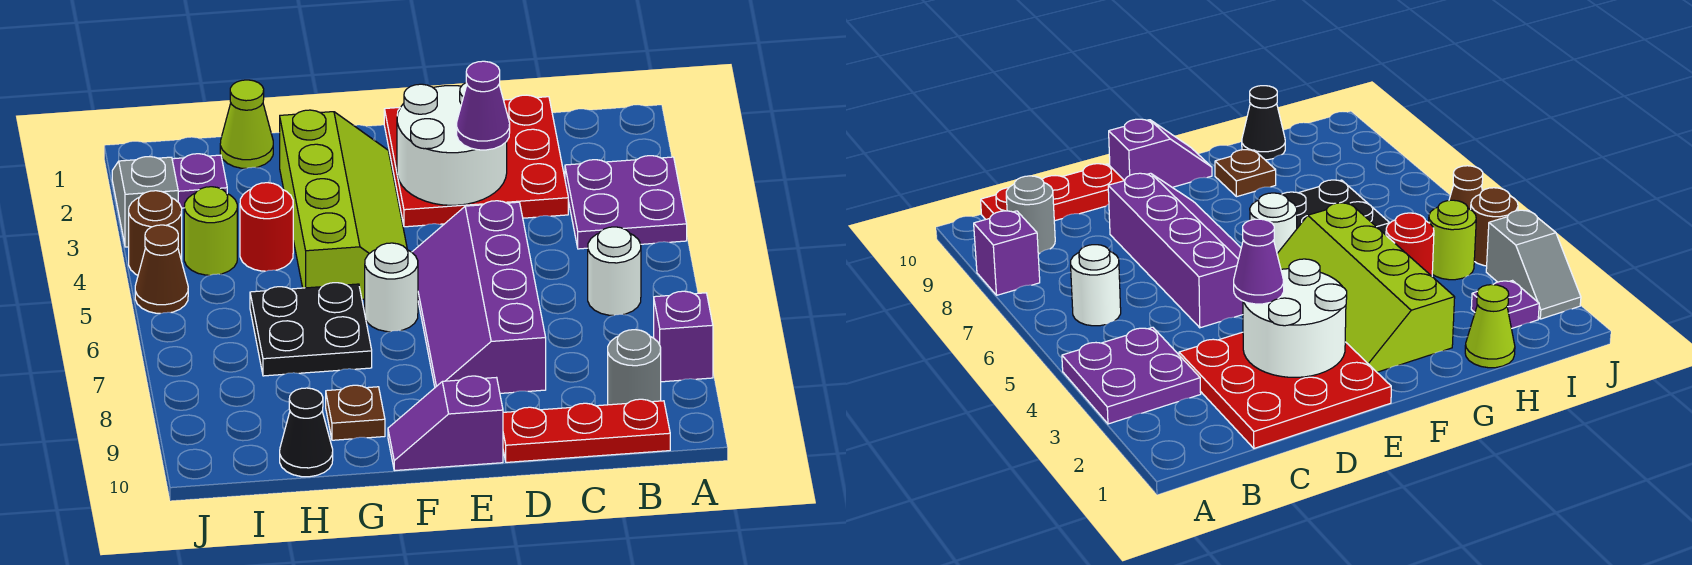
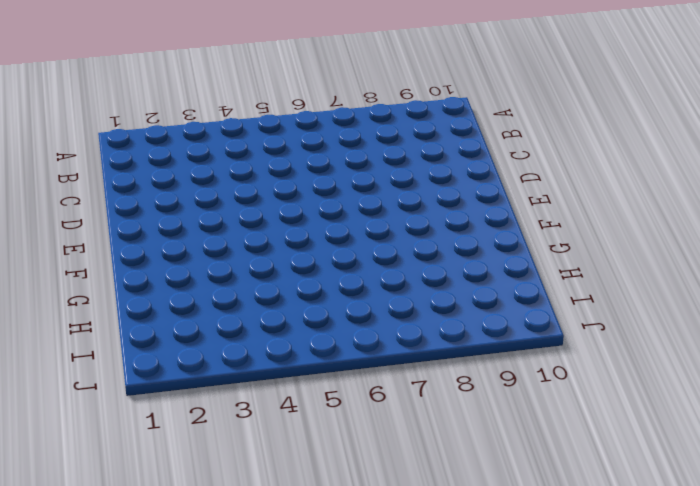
none -> purple plate A3:B4 level 1
none -> purple brick A8 level 1
none -> white round brick B6 level 1

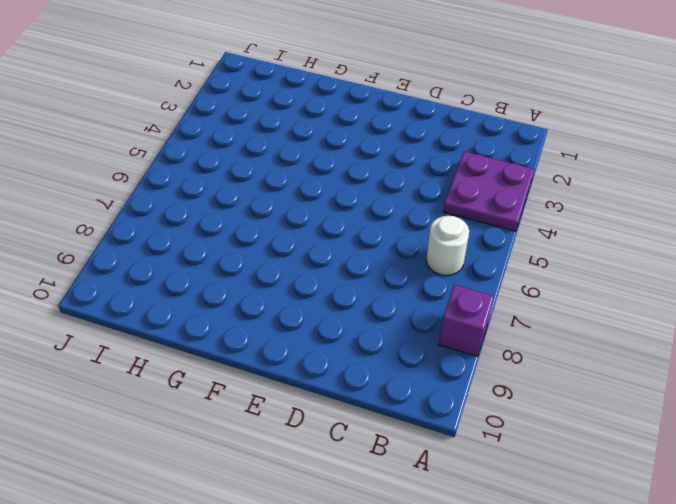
none -> grey round brick B9 level 1
none -> red plate B10:D10 level 1
none -> red plate C1:E3 level 1

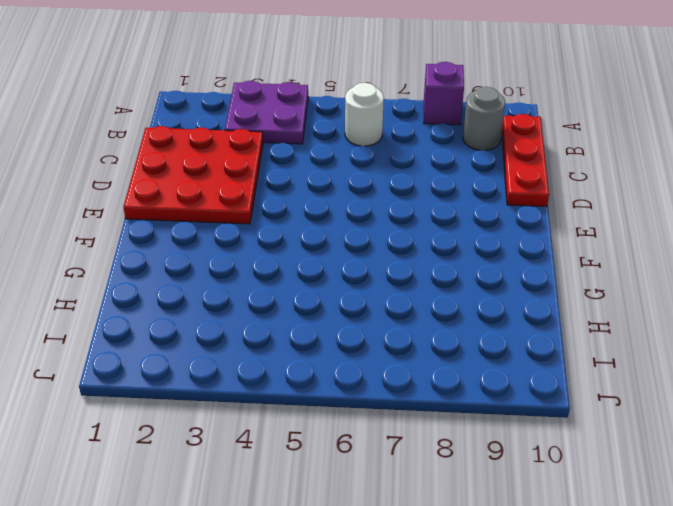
none -> purple slope D5:E8 level 1 top D
none -> purple slope E10:F10 level 1 top E
none -> lime slope F2:G5 level 1 top G

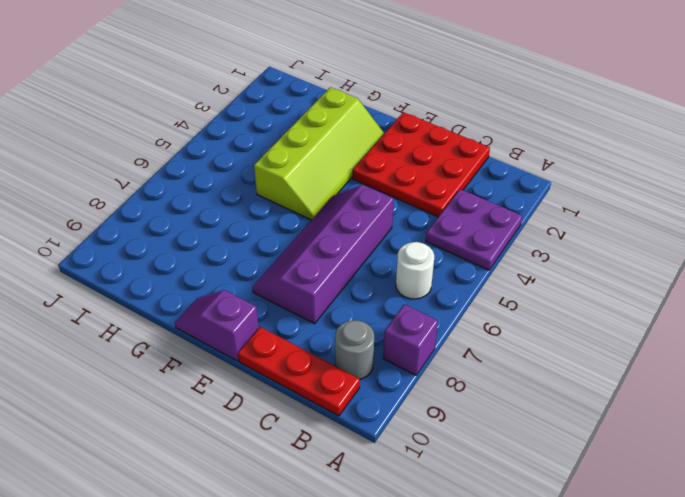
none -> white round brick F6 level 1
none -> black plate G6:H7 level 1
none -> brown plate G9 level 1

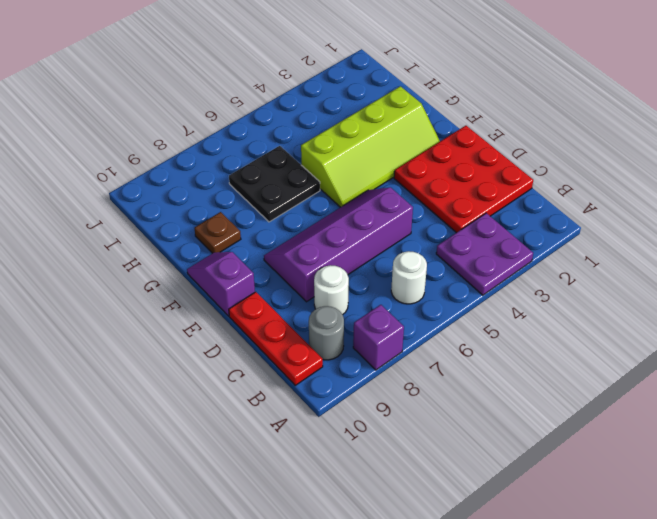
white round brick C8 level 1 -> white round brick F6 level 1
none -> lime cone H1 level 1
none -> red round brick H4 level 1
none -> black cone H10 level 1

